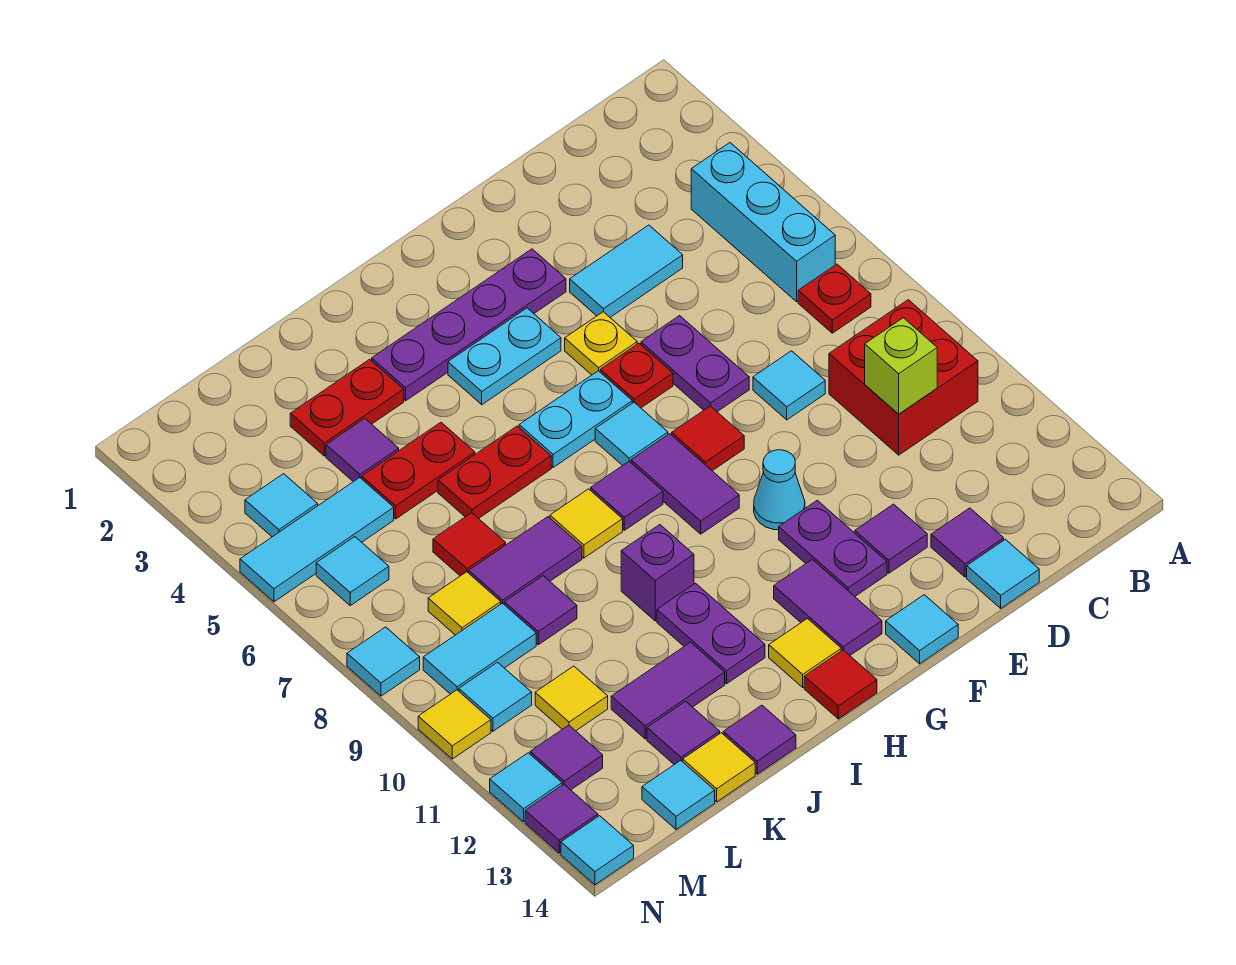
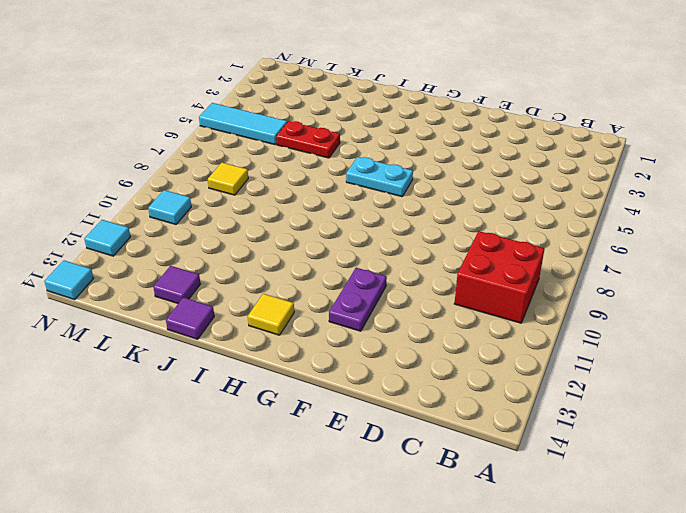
none -> cyan brick B4:B6 level 1
none -> red plate B7 level 1
none -> cyan tile D4:E4 level 1
none -> cyan tile D8 level 1

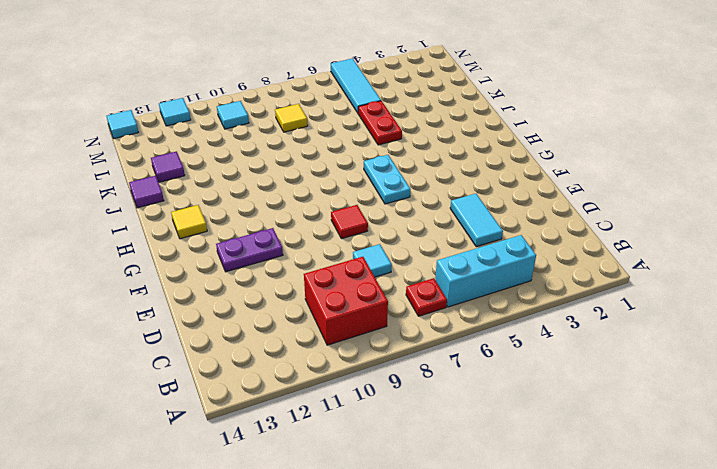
none -> purple tile D13 level 1
none -> cyan tile D14 level 1
none -> purple plate E6:E7 level 1
none -> purple tile E12 level 1

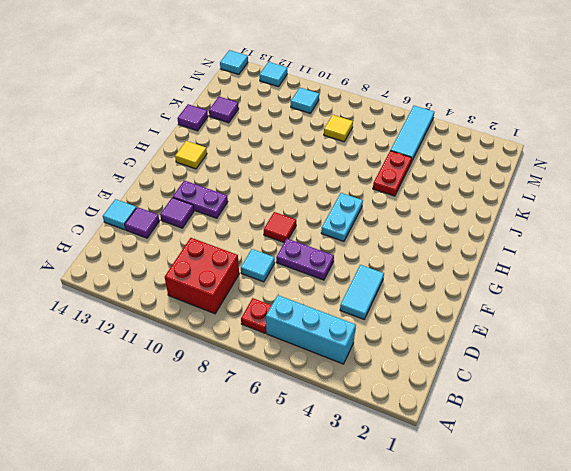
none -> purple plate F3:I3 level 1
none -> yellow plate F5 level 1
none -> red plate F6 level 1
none -> cyan cone F10 level 1

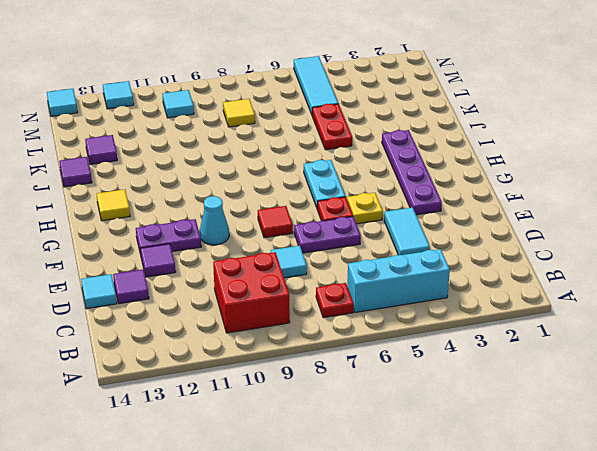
none -> cyan tile F14 level 1
none -> cyan plate G4:H4 level 1
none -> cyan tile G7 level 1
none -> purple tile G8:G9 level 1

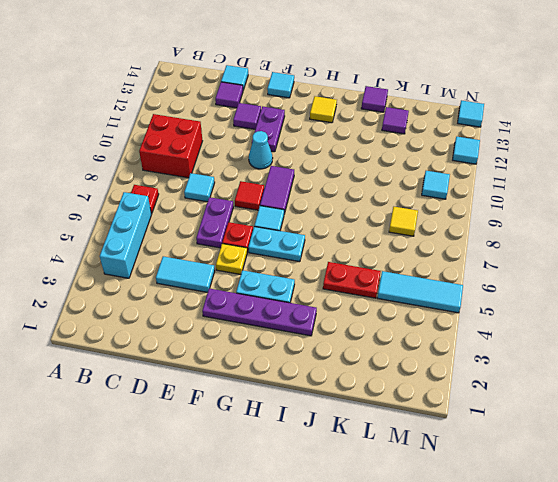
none -> purple tile G12:G13 level 1
none -> purple tile H8 level 1
none -> red tile H14 level 1
none -> red plate I6:J6 level 1

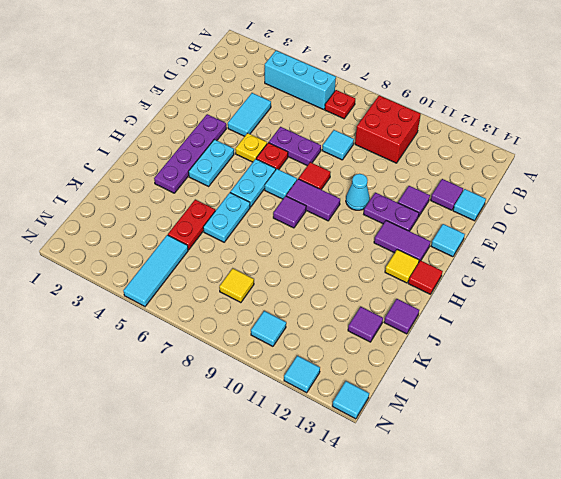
cyan plate I6:J6 level 1 -> red plate I6:J6 level 1
none -> yellow tile I8 level 1
none -> purple brick I10 level 1
none -> purple plate I11:I12 level 1
none -> red plate J3:K3 level 1

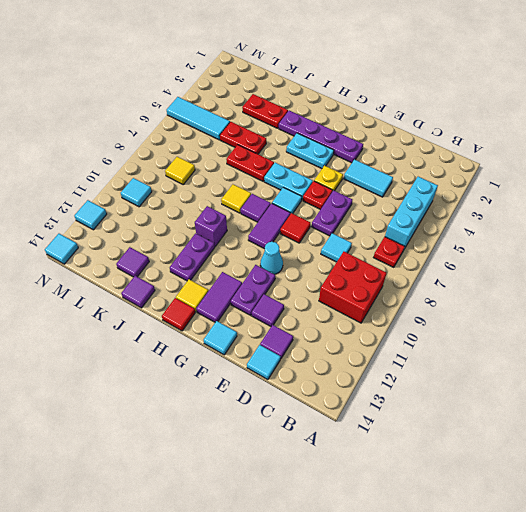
none -> purple tile J8:K8 level 1
none -> purple tile J12:K12 level 1
none -> purple tile K4 level 1
none -> red tile K7 level 1

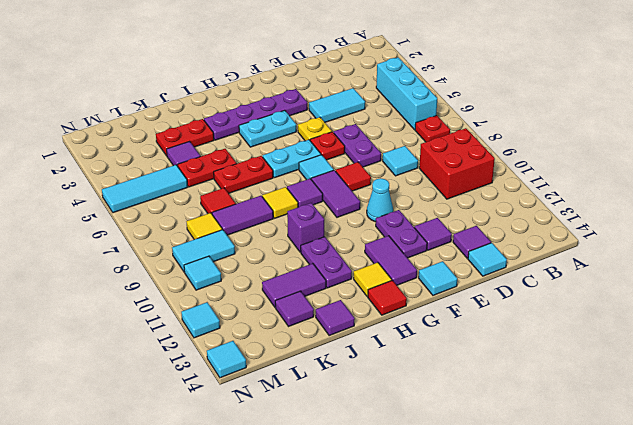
none -> purple tile K9 level 1
none -> yellow tile K14 level 1
none -> yellow tile L11 level 1
none -> cyan tile L14 level 1

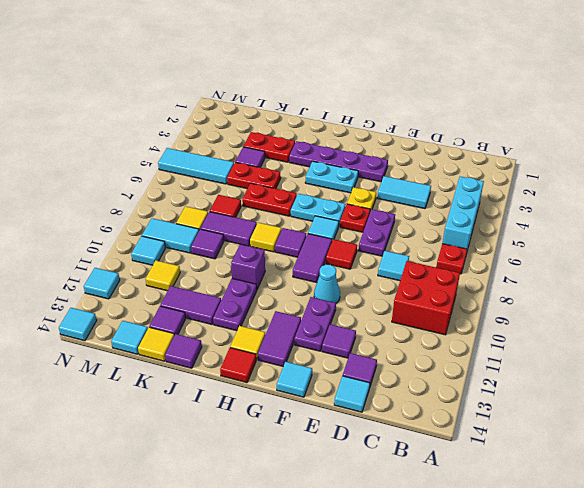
none -> cyan tile M4 level 1
none -> cyan tile M6 level 1
none -> purple tile M12 level 1
none -> cyan tile N8 level 1

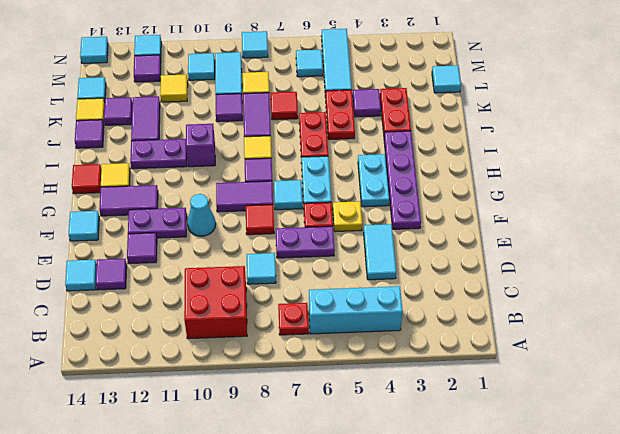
cyan tile L1 level 1 -> cyan tile M4 level 1
none -> yellow tile N10 level 1
none -> purple tile N13 level 1
none -> lime brick C10 level 2

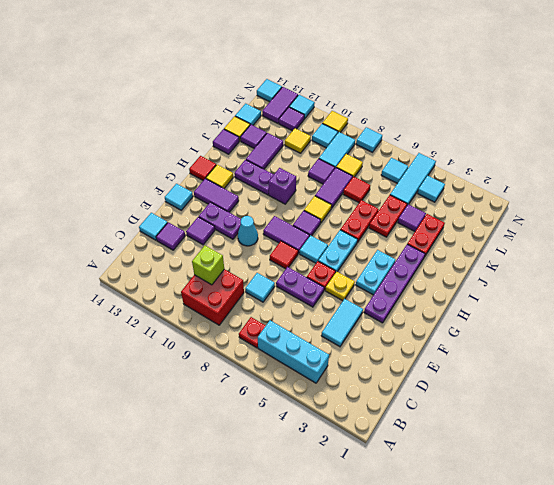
purple tile M13:N13 level 1 -> purple tile N13 level 1

